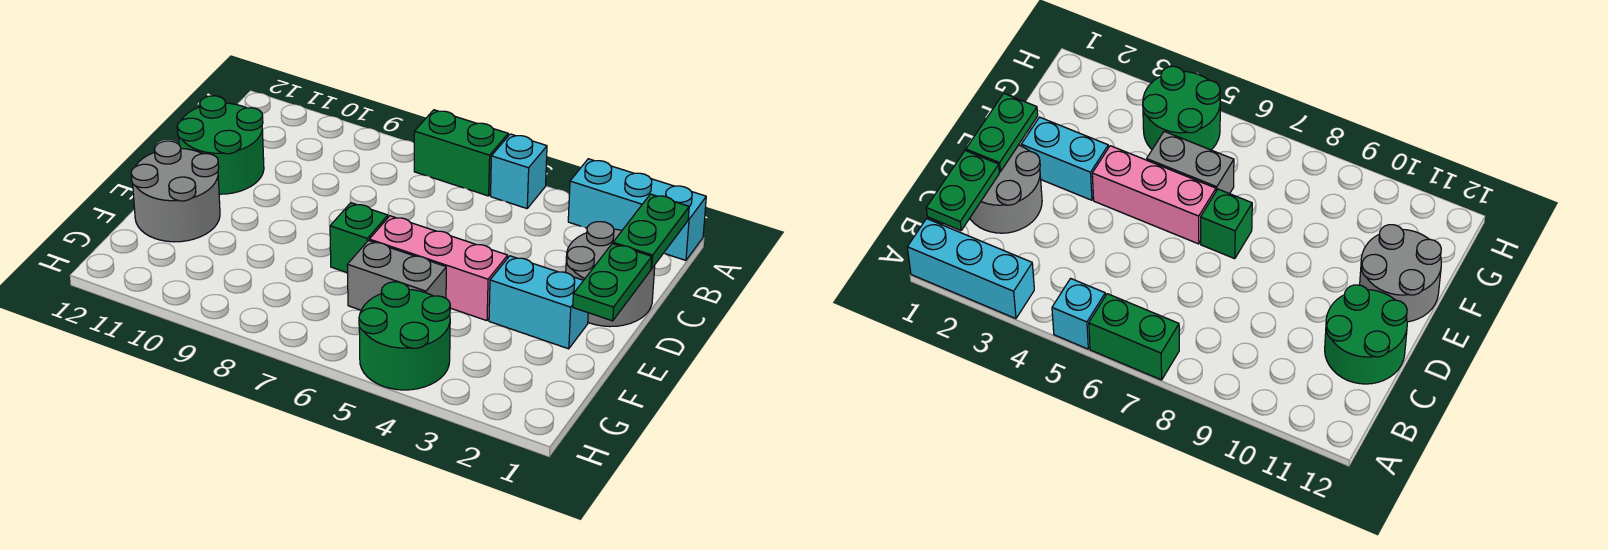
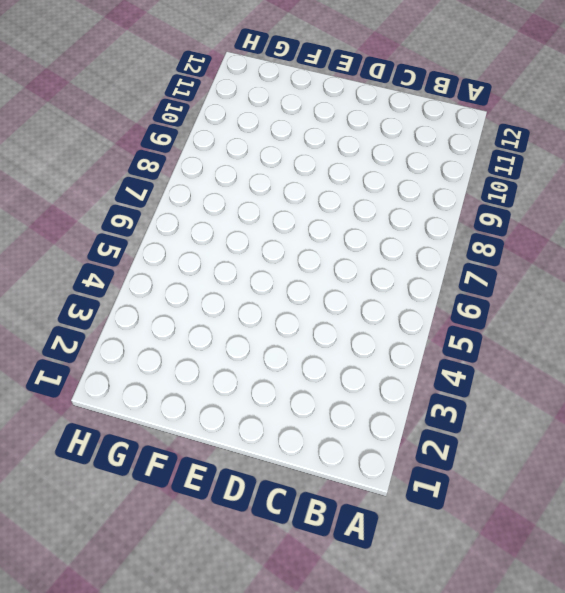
none -> cyan brick A1:A3 level 1
none -> cyan brick A5 level 1
none -> green brick A6:A7 level 1

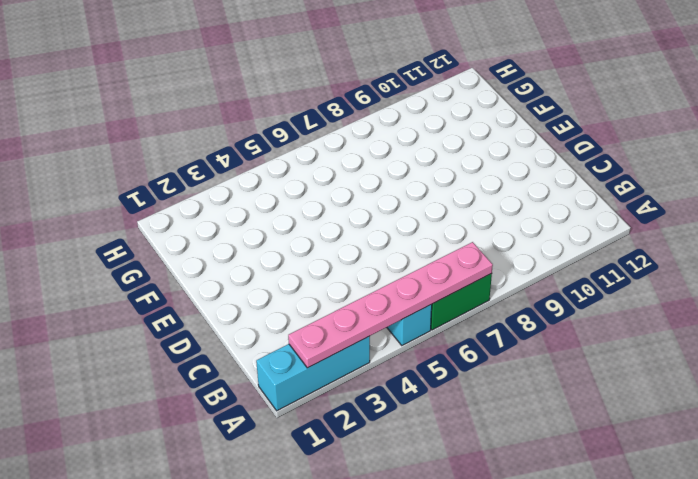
pink plate A2:A7 level 2 -> none
none -> grey round brick C1:D2 level 1
none -> green round brick C11:D12 level 1
none -> cyan brick E2:E3 level 1

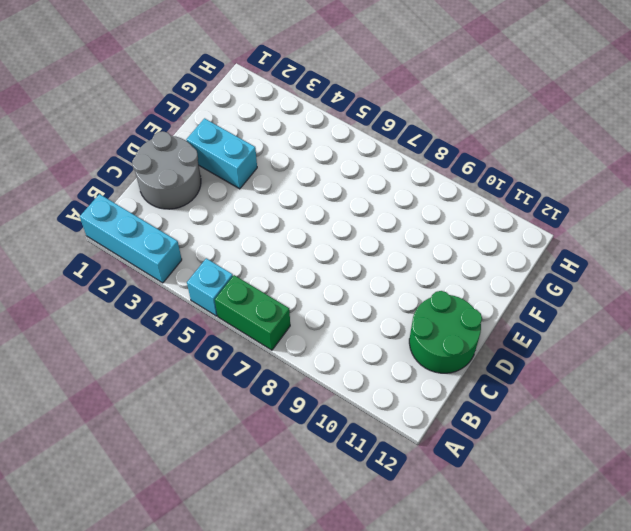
none -> pink brick E4:E6 level 1
none -> green brick E7 level 1
none -> grey round brick E11:F12 level 1

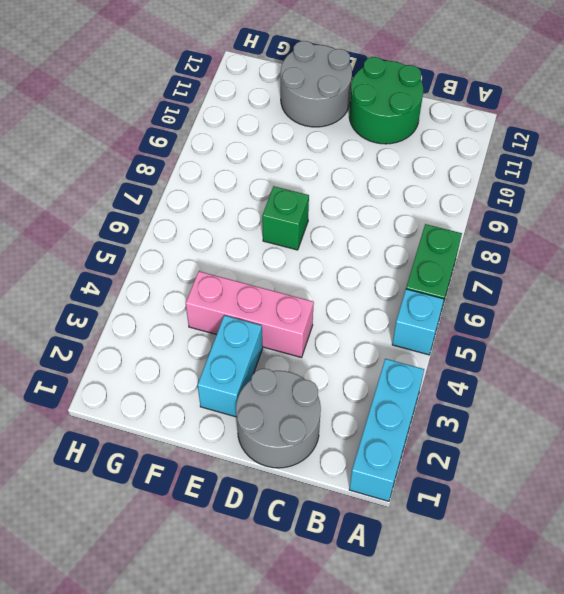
pink brick D4:F4 level 1 -> pink brick E4:E6 level 1
none -> grey brick F5:F6 level 1
none -> green round brick G4:H5 level 1
none -> green plate B1:C1 level 2

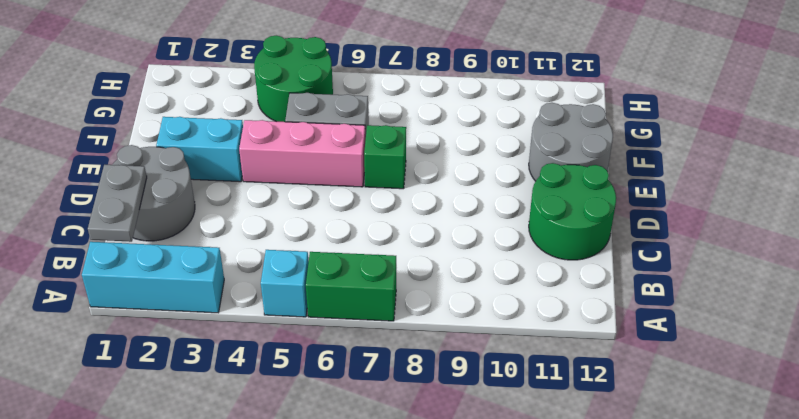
grey plate B1:C1 level 2 -> green plate B1:C1 level 2
none -> green plate D1:E1 level 2

